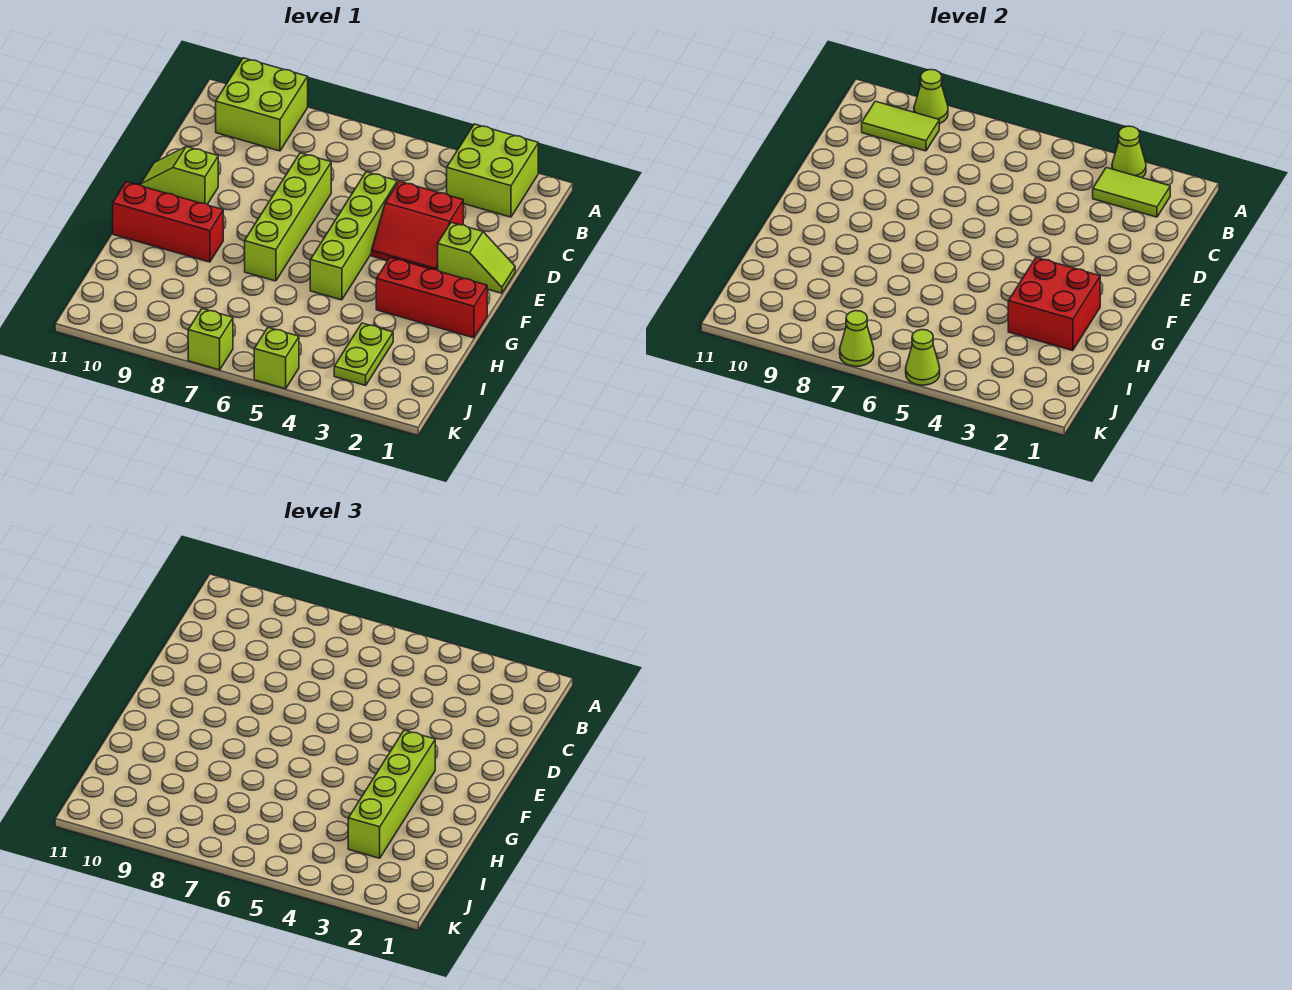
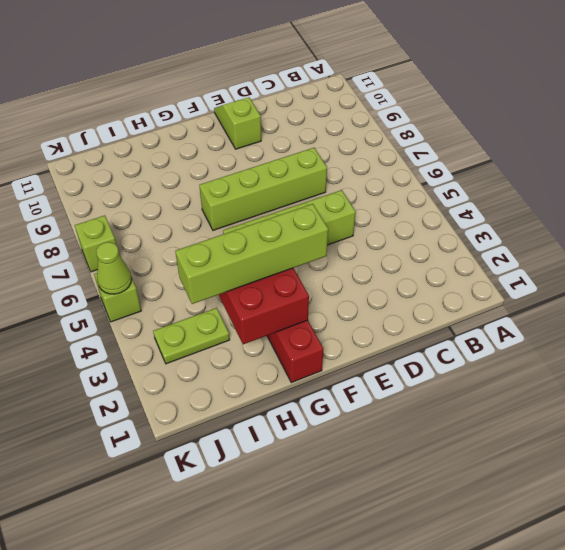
none -> lime brick A2:B3 level 1
none -> lime brick A9:B10 level 1
none -> red slope D3:E4 level 1 top D

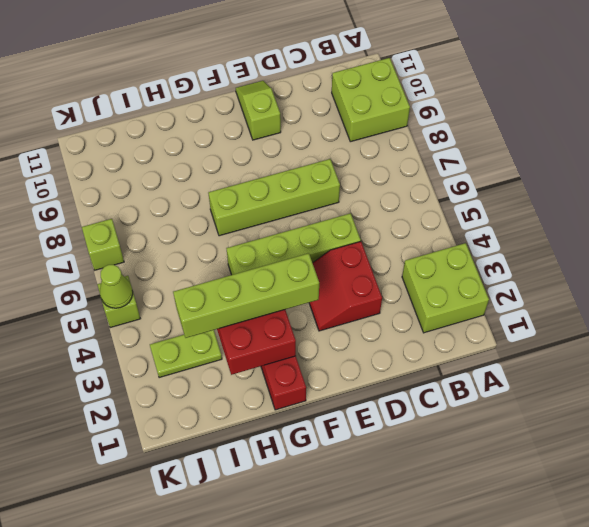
none -> lime slope E1:E2 level 1 top 2
none -> red brick G9:G11 level 1
none -> lime cone A3 level 2

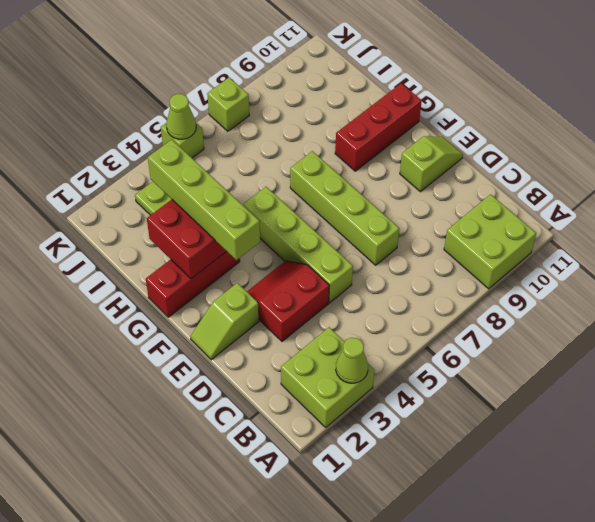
none -> lime cone A9 level 2
none -> lime tile B2:B3 level 2
none -> lime tile B9:B10 level 2

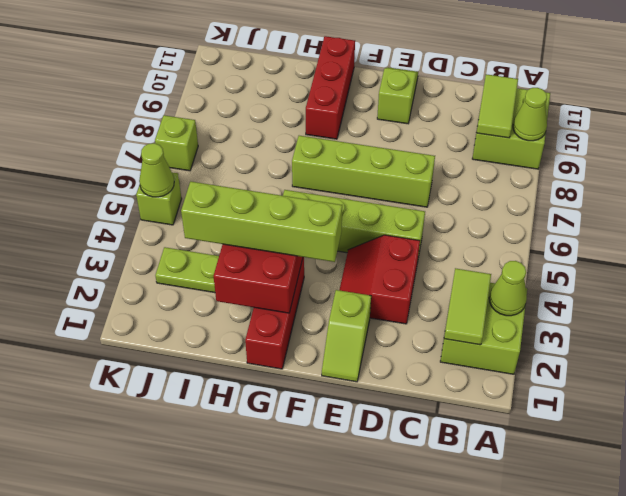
none -> lime cone K7 level 2

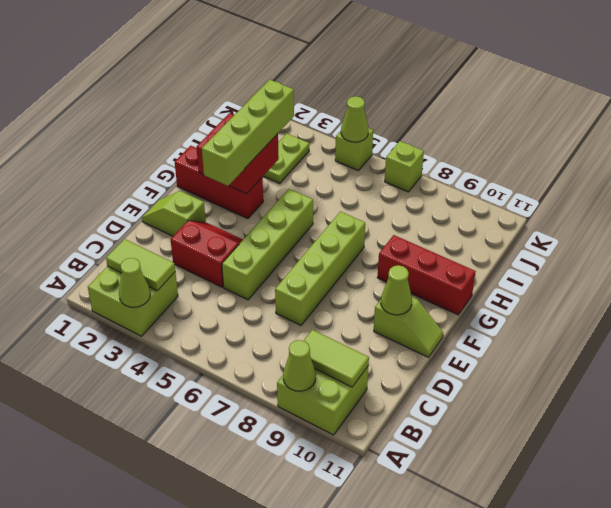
lime cone E10 level 2 -> lime cone K7 level 2

